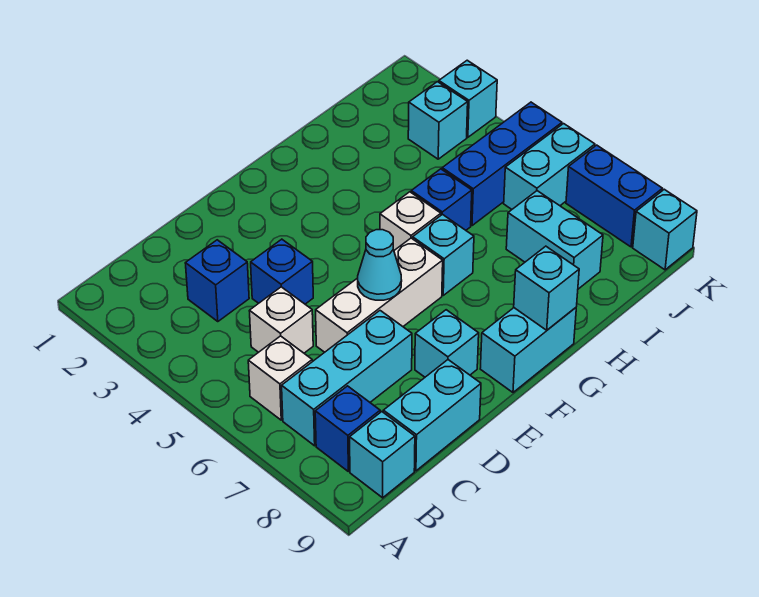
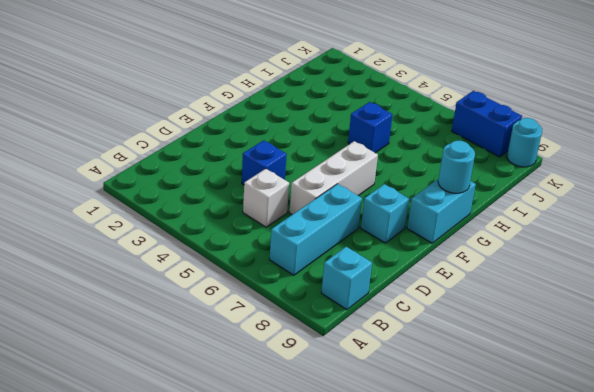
cyan round brick G9 level 2 -> cyan brick G9 level 2
cyan round brick K9 level 1 -> cyan brick K9 level 1
none -> white brick B6 level 1
none -> blue brick B8 level 1
none -> blue brick C3 level 1

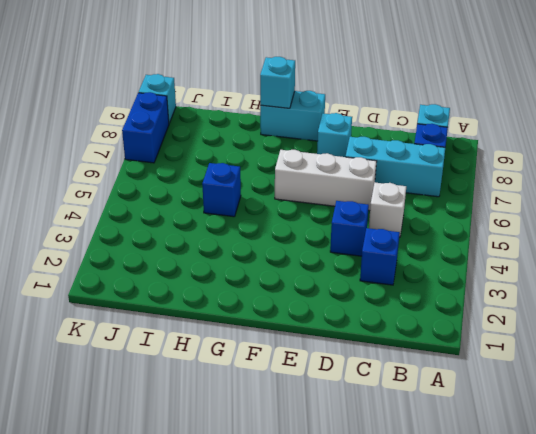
none -> white brick B6 level 1
none -> cyan brick C9:D9 level 1
none -> white brick G5 level 1

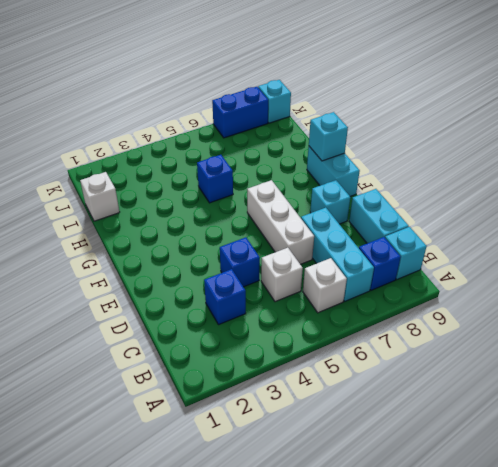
white brick I1 level 1 -> white brick G5 level 1
none -> cyan brick G6 level 1
none -> blue brick I5:K5 level 1
none -> cyan brick I7:I8 level 1

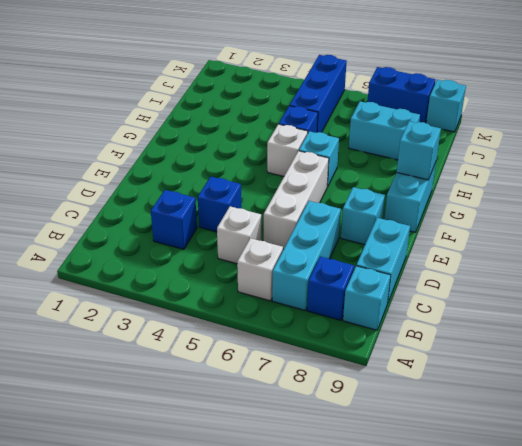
none -> cyan brick J3 level 1
none -> cyan brick J6:K6 level 1
none -> cyan brick K3 level 1

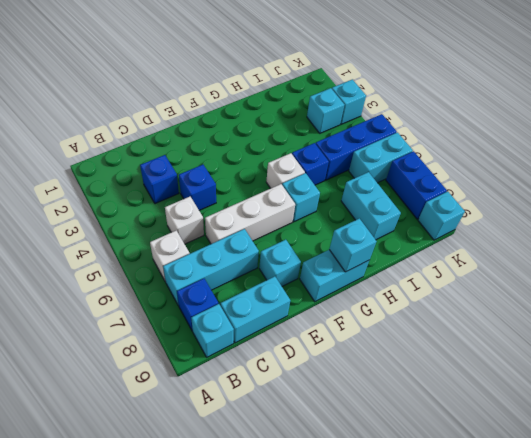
none -> cyan cone E6 level 2

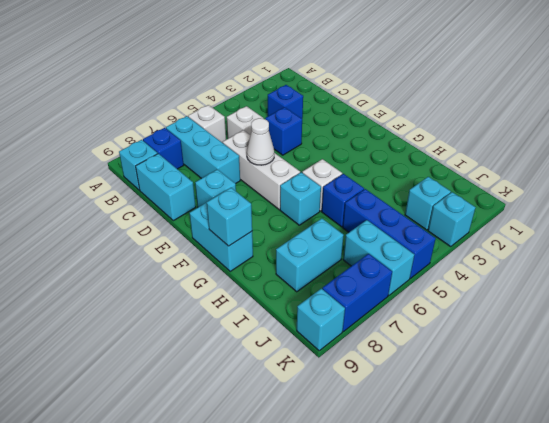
white cone E6 level 2 -> cyan cone E6 level 2

